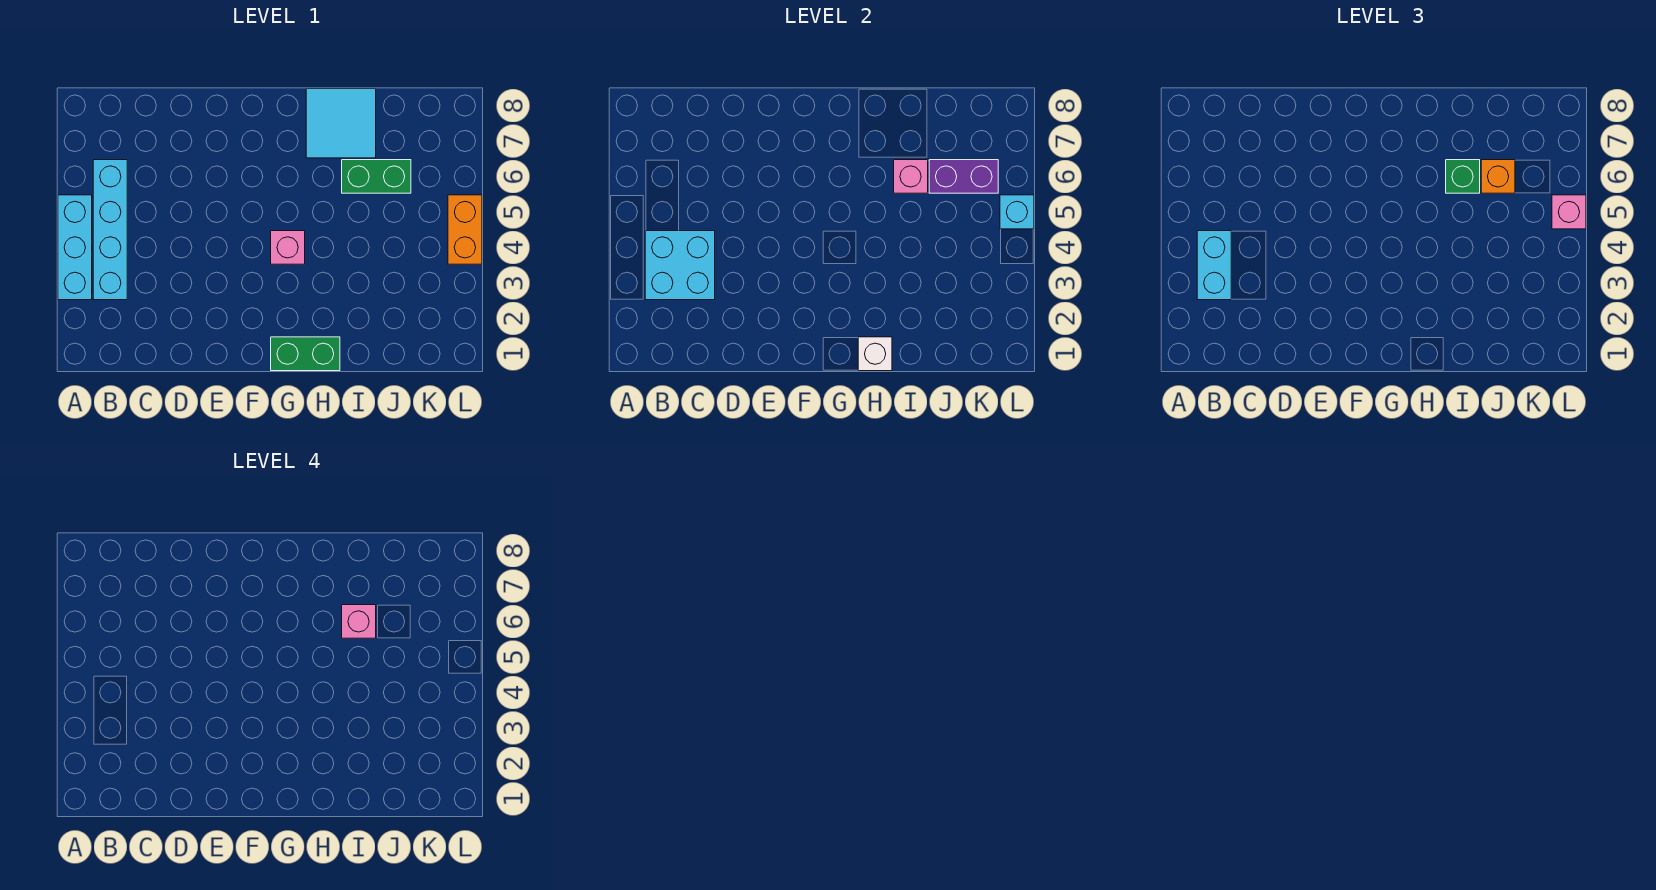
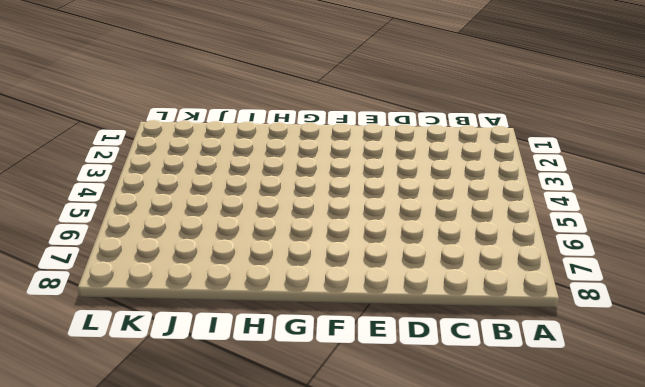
none -> cyan brick A3:A5 level 1
none -> cyan brick B3:B6 level 1
none -> green brick G1:H1 level 1

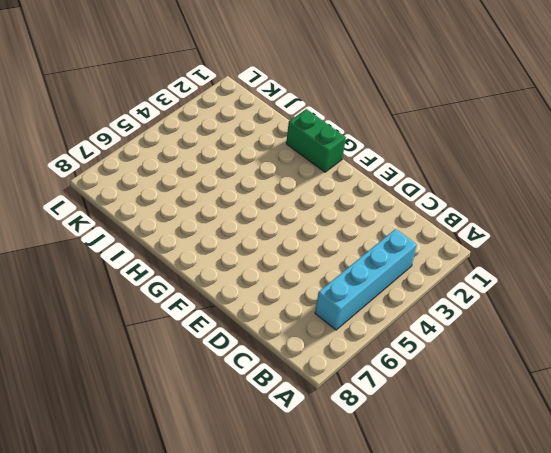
none -> cyan brick A3:A5 level 1
none -> pink brick G4 level 1
none -> cyan tile H7:I8 level 1

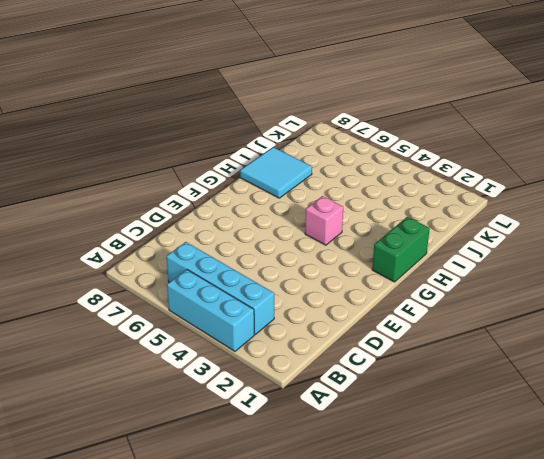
none -> green brick I6:J6 level 1
none -> orange brick L4:L5 level 1
none -> cyan brick B3:C4 level 2

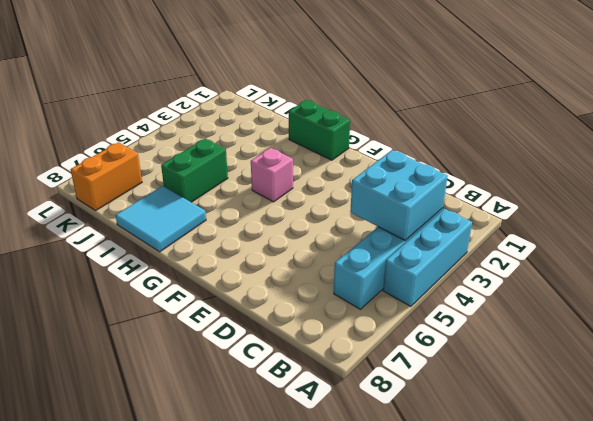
green brick I5:I6 level 1 -> green brick I6:J6 level 1
orange brick K7:K8 level 1 -> orange brick L4:L5 level 1
none -> white brick H1 level 2
none -> pink brick I6 level 2
none -> purple brick J6:K6 level 2

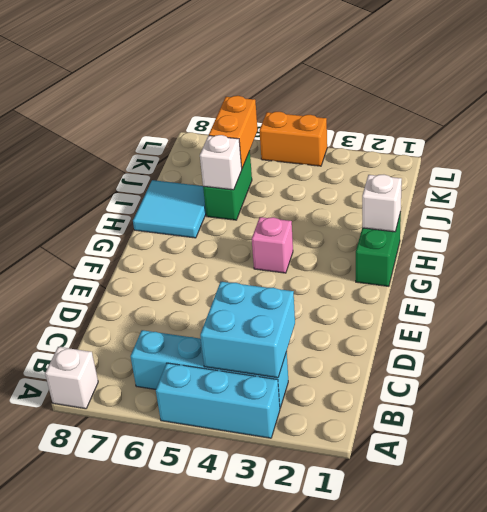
white brick A8 level 1 -> none
white brick I6 level 2 -> pink brick I6 level 2
orange brick J6:K6 level 2 -> purple brick J6:K6 level 2
none -> cyan brick L5 level 2
none -> cyan brick B3:B4 level 3
none -> green brick I6 level 3

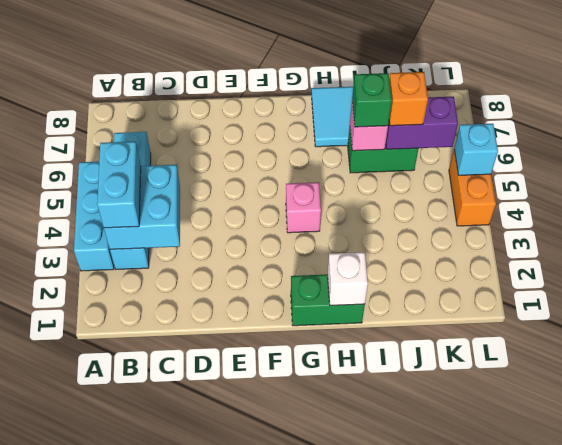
none -> pink brick L5 level 3
none -> pink brick I6 level 4

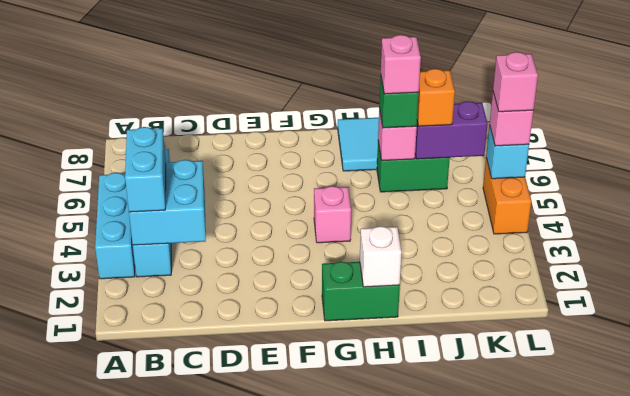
pink brick L5 level 4 -> none

